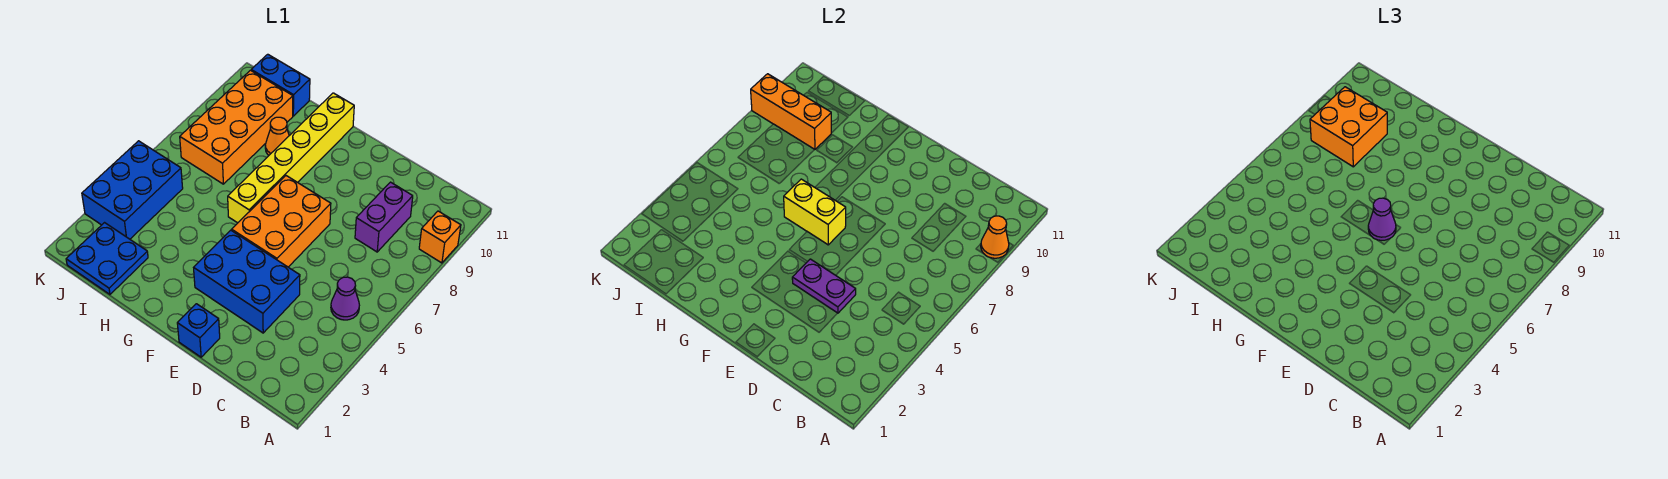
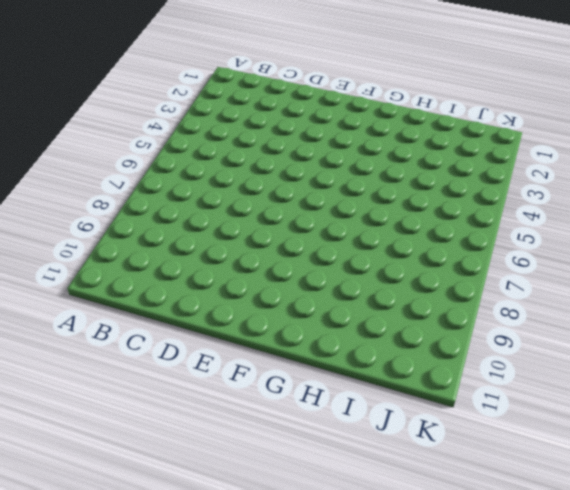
none -> orange brick A9 level 1
none -> purple cone B5 level 1
none -> purple brick C8:C9 level 1

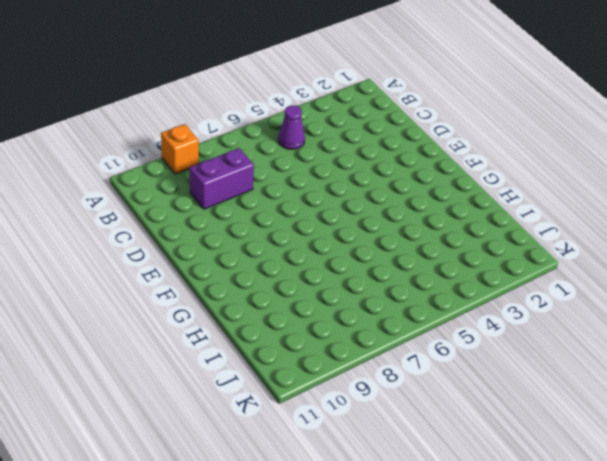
none -> blue brick D3:F4 level 1
none -> blue brick E1 level 1
none -> orange brick E5:F7 level 1

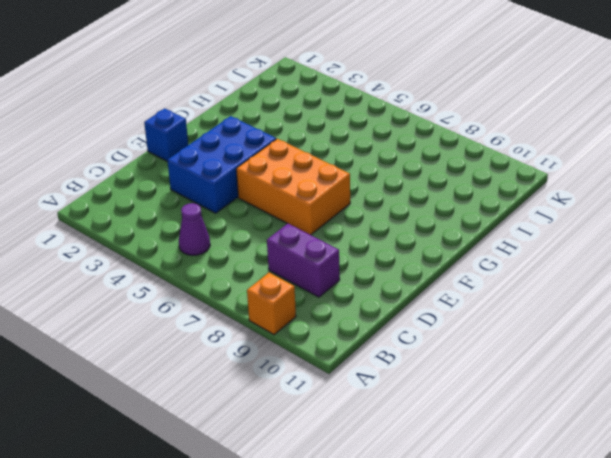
none -> yellow brick G6:G11 level 1
none -> orange cone H9 level 1
none -> blue plate I1:J2 level 1

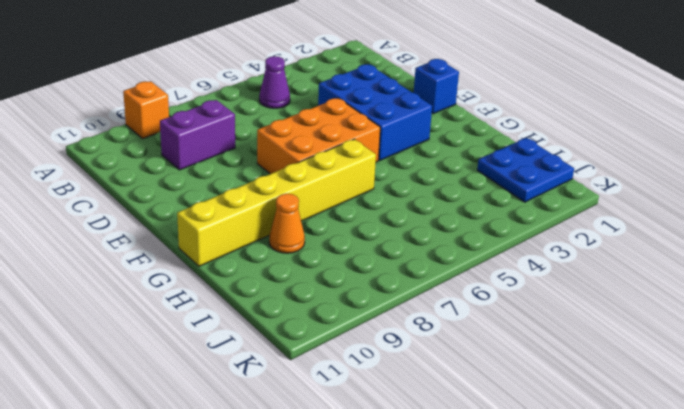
none -> orange brick I7:J10 level 1
none -> blue brick I11:J11 level 1
none -> blue brick J3:K5 level 1

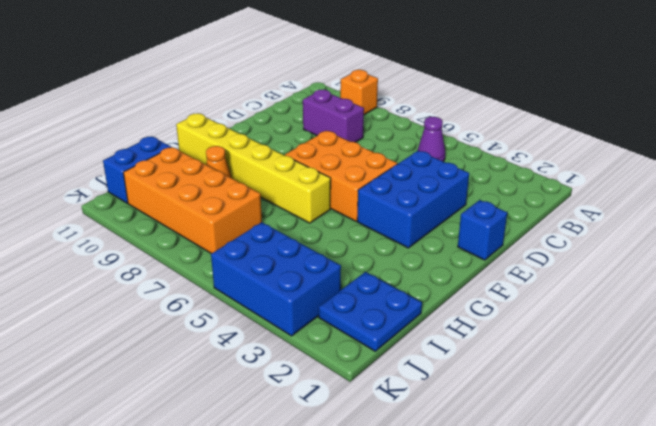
none -> orange cone A9 level 2
none -> purple plate D4:E4 level 2
none -> yellow brick F6:G6 level 2

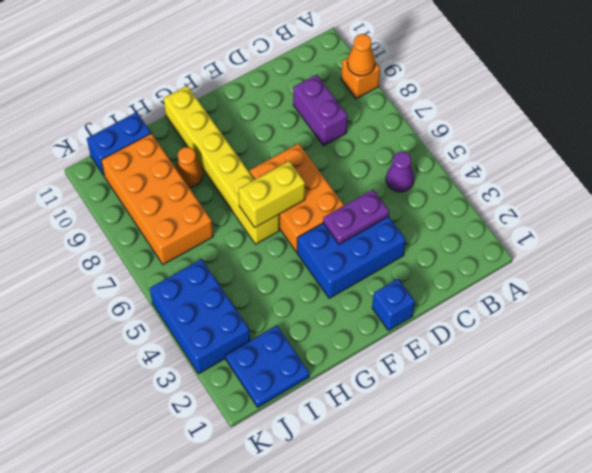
none -> orange brick I9:K9 level 2
none -> purple cone F6 level 3
none -> orange brick I8:J9 level 3

